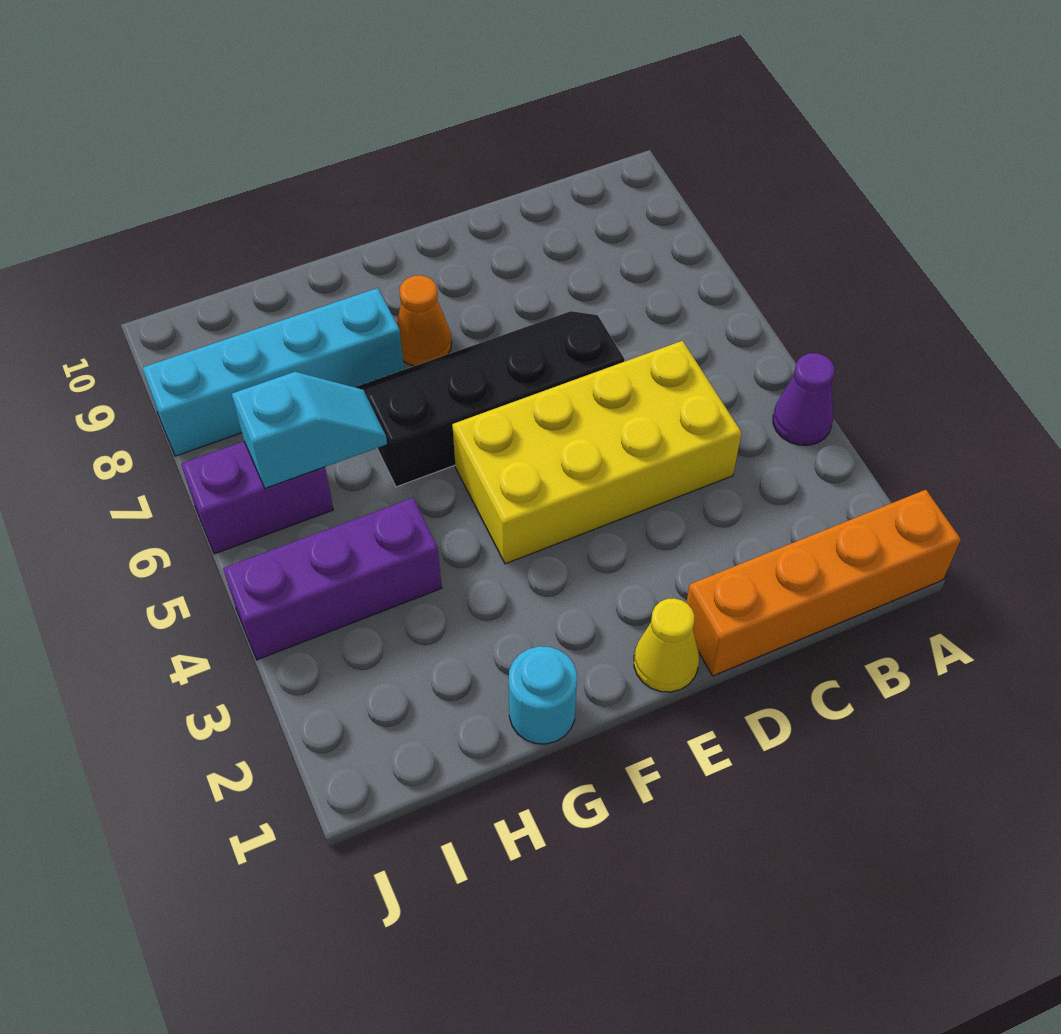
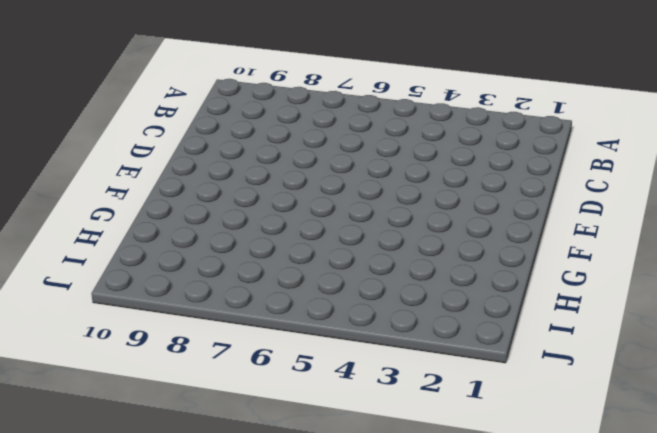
none -> orange brick A1:D1 level 1
none -> purple cone A4 level 1

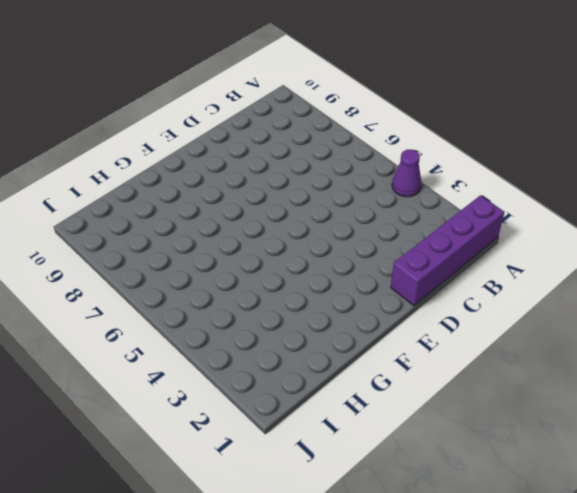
purple brick A1:D1 level 1 -> orange brick A1:D1 level 1
none -> yellow brick C4:F5 level 1
none -> black slope D6:G7 level 1 top 6

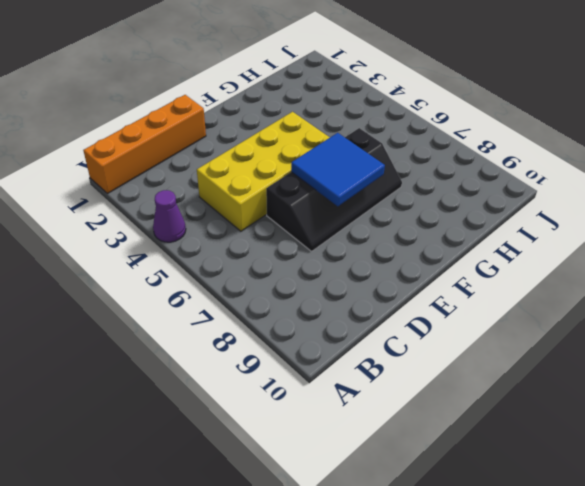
blue tile E6:F7 level 2 -> none
none -> yellow cone E1 level 1
none -> orange cone F8 level 1

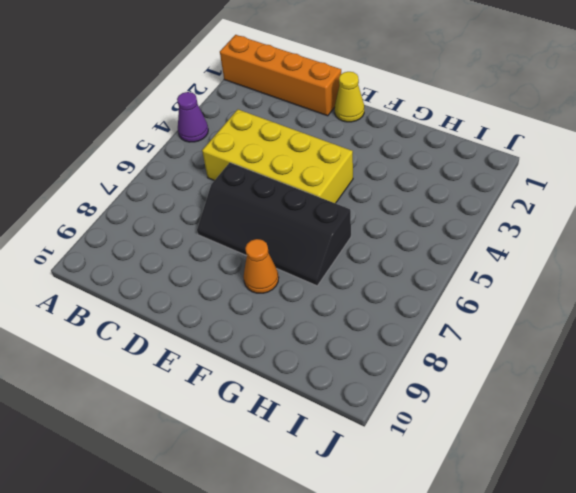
none -> cyan round brick G1 level 1
none -> cyan brick G8:J8 level 1

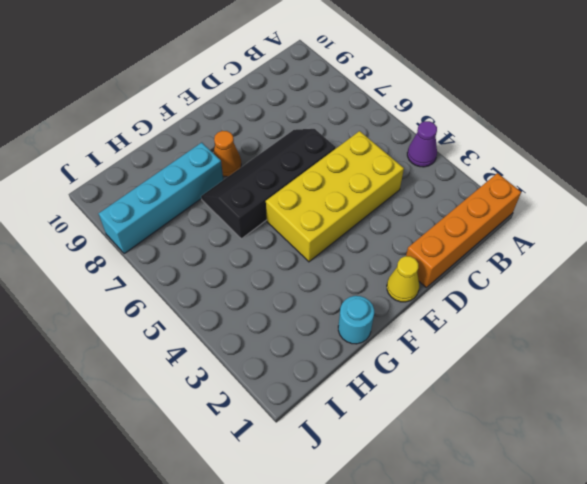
none -> purple brick H4:J4 level 1
none -> purple brick I6:J6 level 1

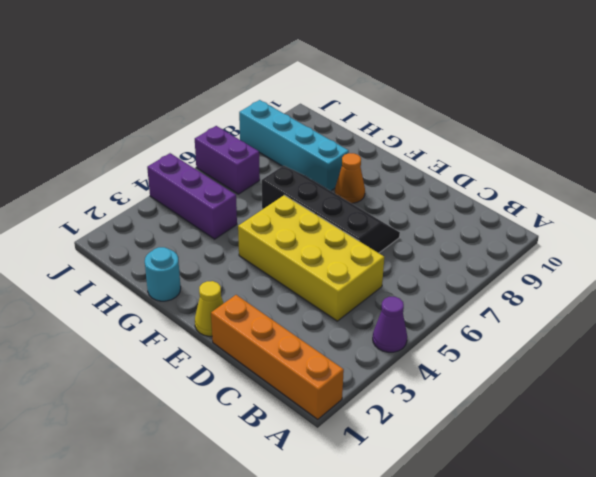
none -> cyan slope H6:I6 level 2 top I

